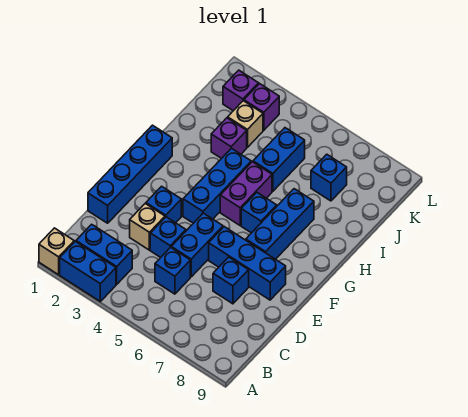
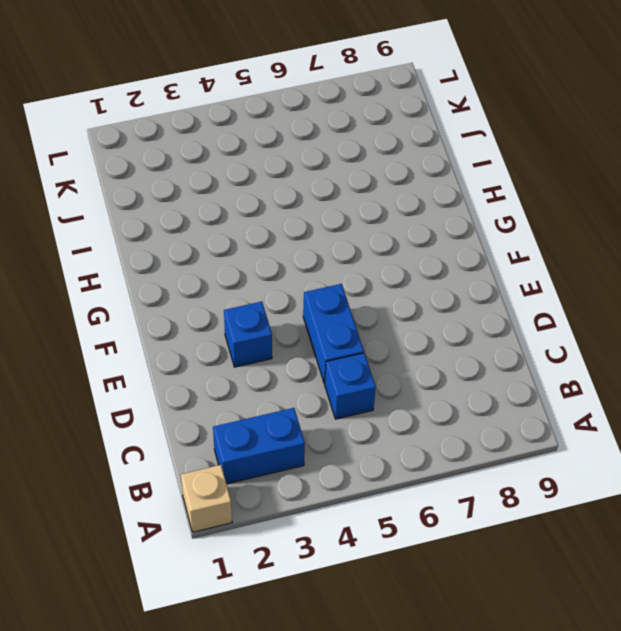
none -> blue brick A2:A3 level 1
none -> blue brick D1:G1 level 1
none -> tan brick D3 level 1

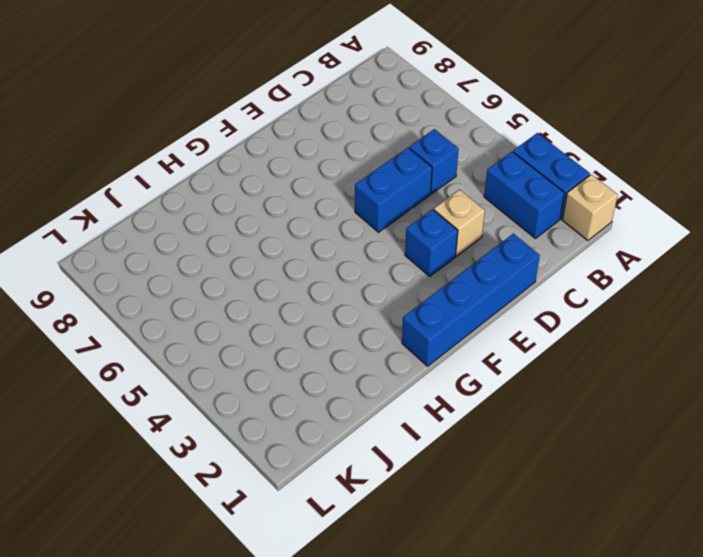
none -> blue brick D4 level 1
none -> blue brick D7 level 1
none -> blue brick E6:E8 level 1

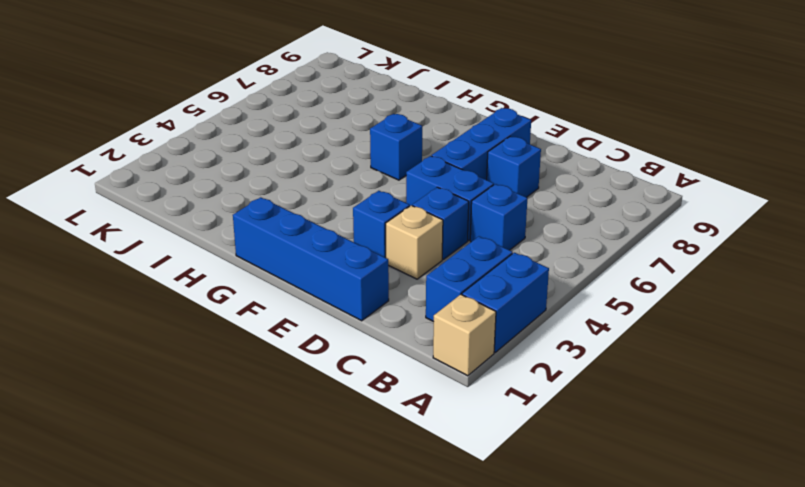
none -> blue brick F4:H4 level 1
none -> blue brick F7:H7 level 1
none -> purple brick G5:H5 level 1

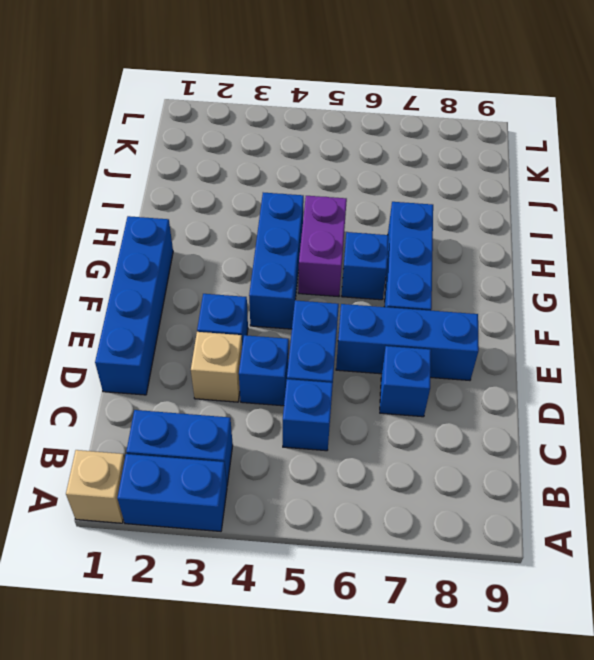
none -> purple brick I3 level 1
none -> blue brick I5:J5 level 1
none -> tan brick J3 level 1

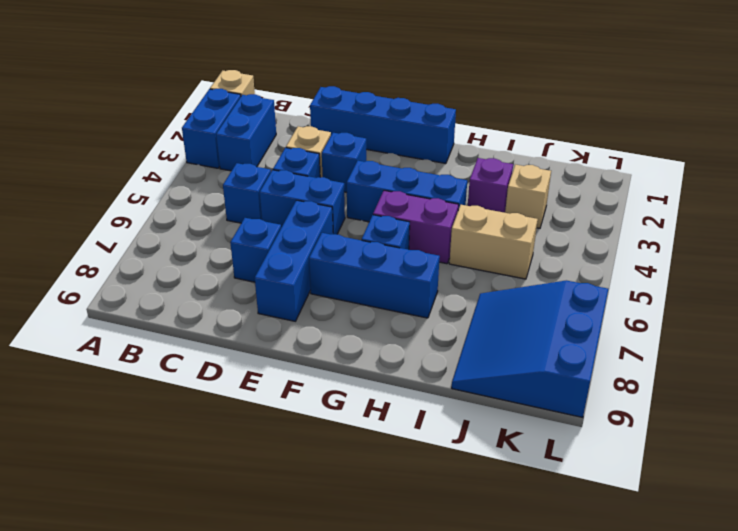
tan brick I5:J5 level 1 -> blue brick I5:J5 level 1
blue slope J7:L9 level 1 top L -> blue brick J7 level 1
none -> purple brick K2 level 1
none -> purple brick K3 level 1

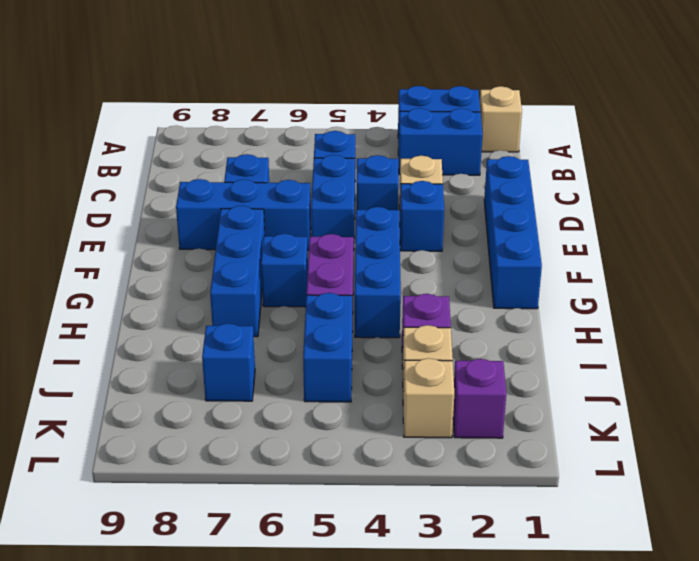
tan brick K3 level 1 -> purple brick K3 level 1

